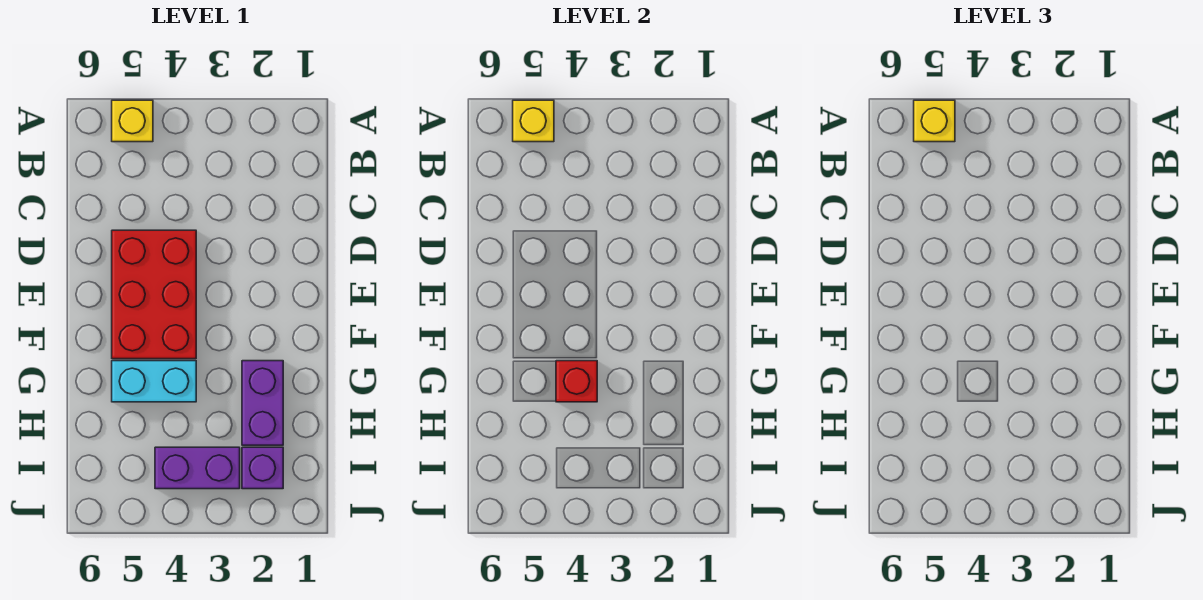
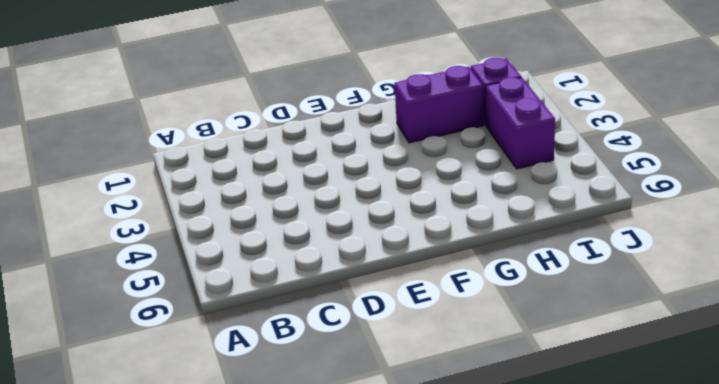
none -> yellow brick A5 level 1
none -> red brick D4:F5 level 1

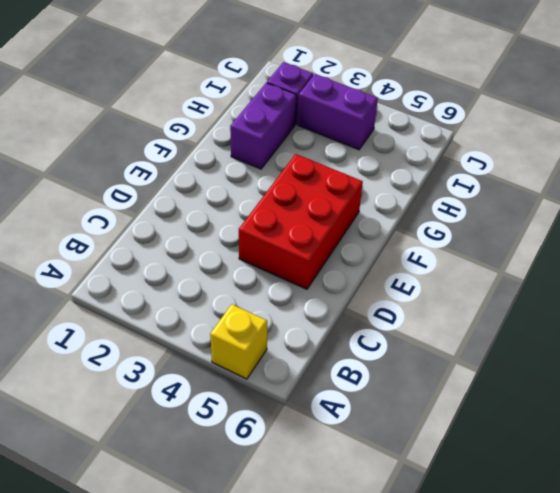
none -> cyan brick G4:G5 level 1
none -> yellow brick A5 level 2

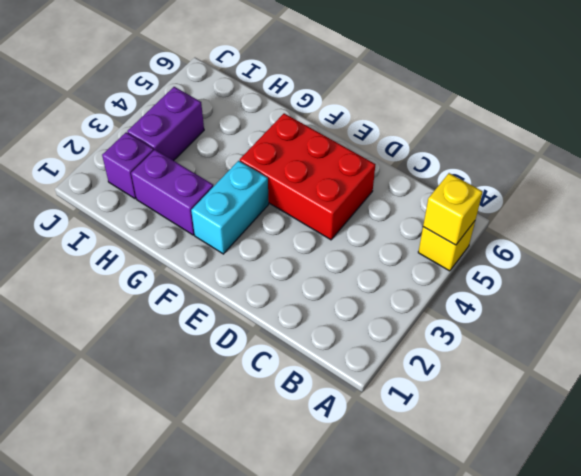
cyan brick F2:F3 level 1 -> cyan brick G4:G5 level 1
none -> red brick G4 level 2
none -> yellow brick A5 level 3

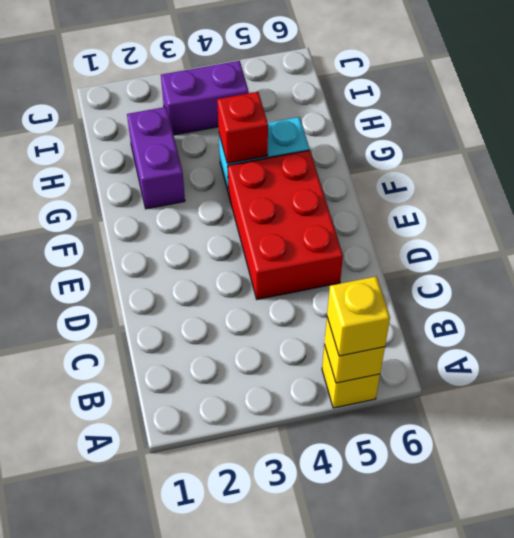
none -> purple brick I2 level 1

